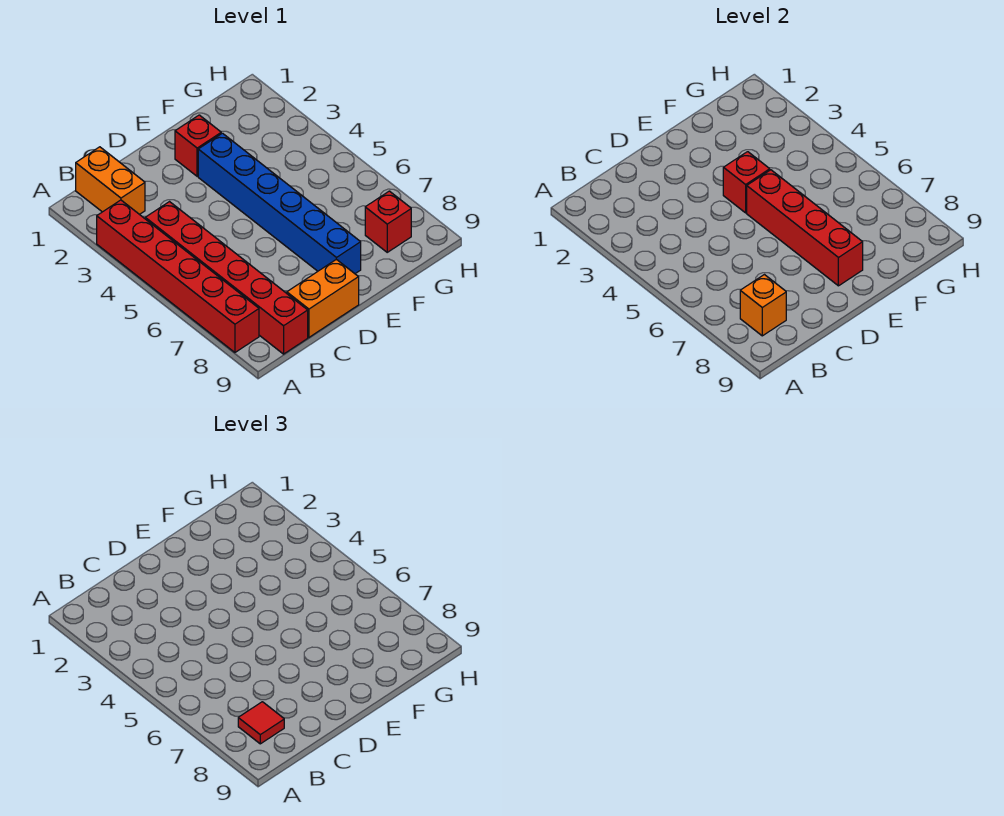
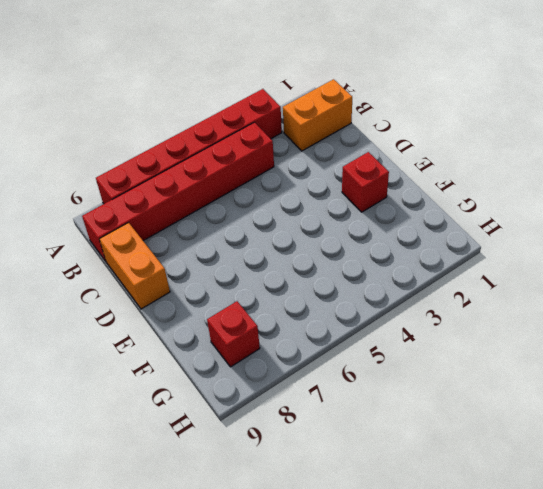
none -> blue brick E3:E8 level 1
none -> orange brick B8 level 2

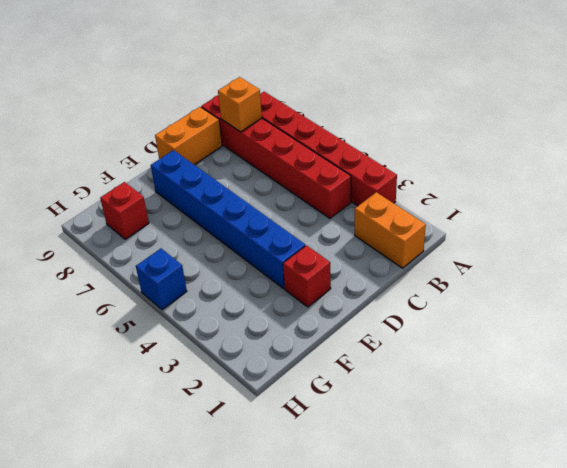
blue brick H5 level 1 -> none
none -> red brick E4 level 2
none -> red brick E5:E8 level 2

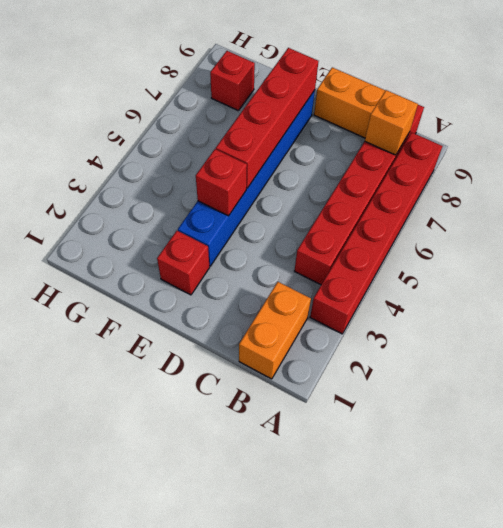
none -> red tile B8 level 3

